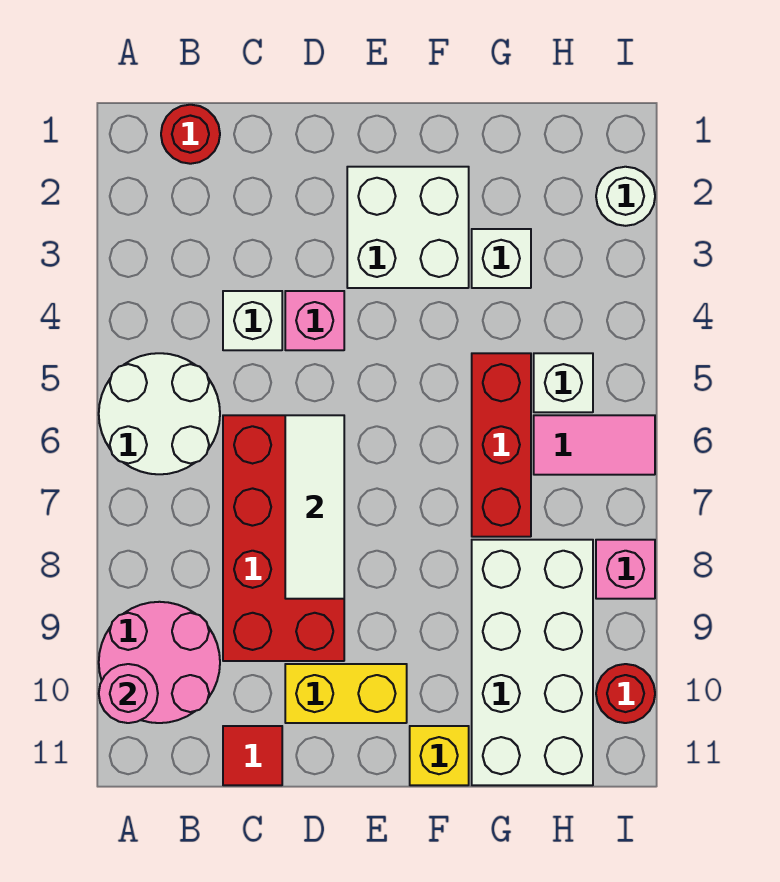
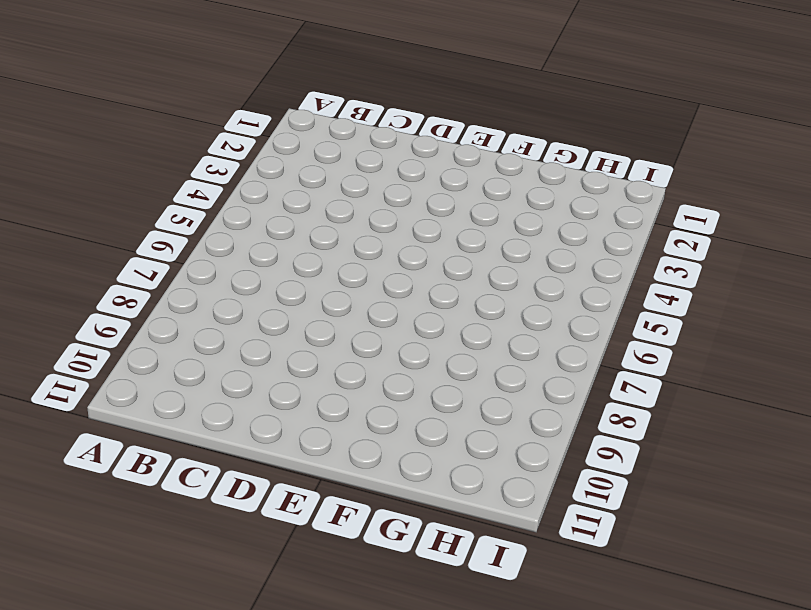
none -> white round brick A5:B6 level 1
none -> pink round brick A9:B10 level 1
none -> red round brick B1 level 1

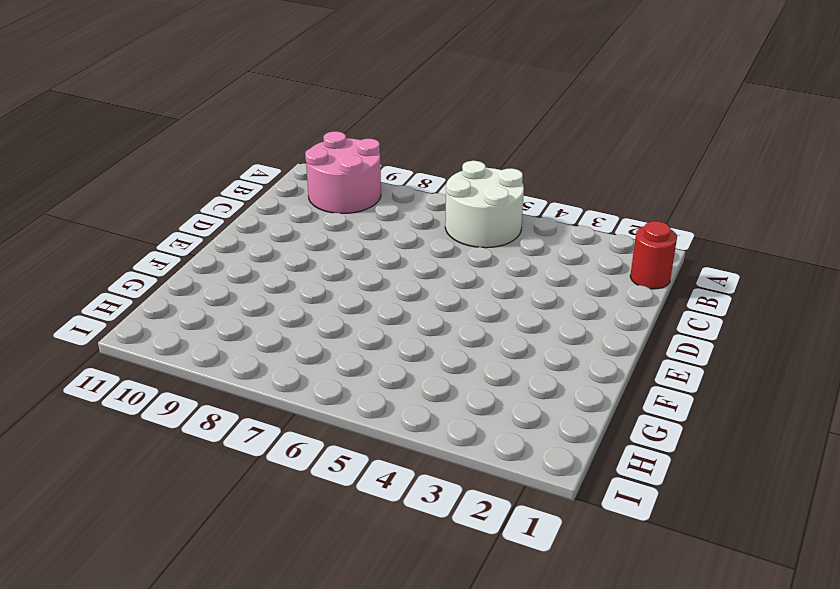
none -> white brick C4 level 1
none -> red brick C6:D9 level 1
none -> red tile C11 level 1

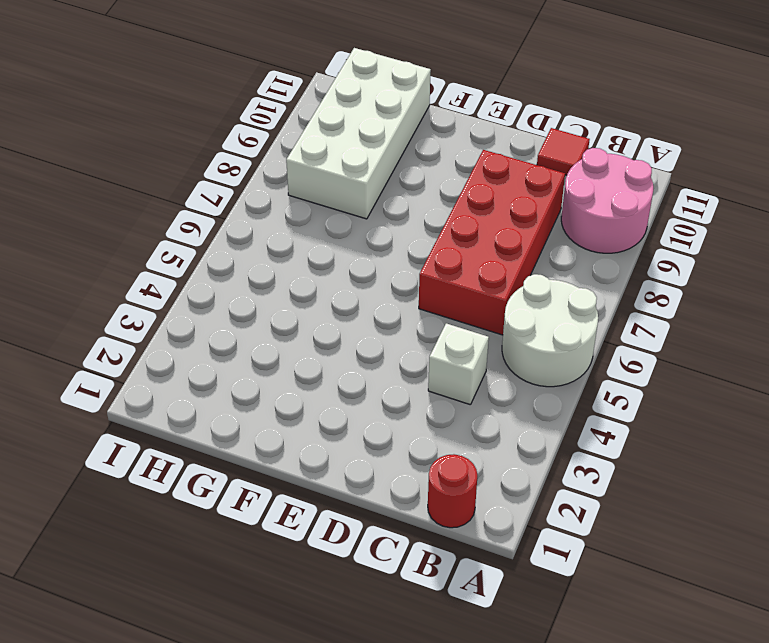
none -> pink brick D4 level 1
none -> yellow brick D10:E10 level 1
none -> white brick E2:F3 level 1

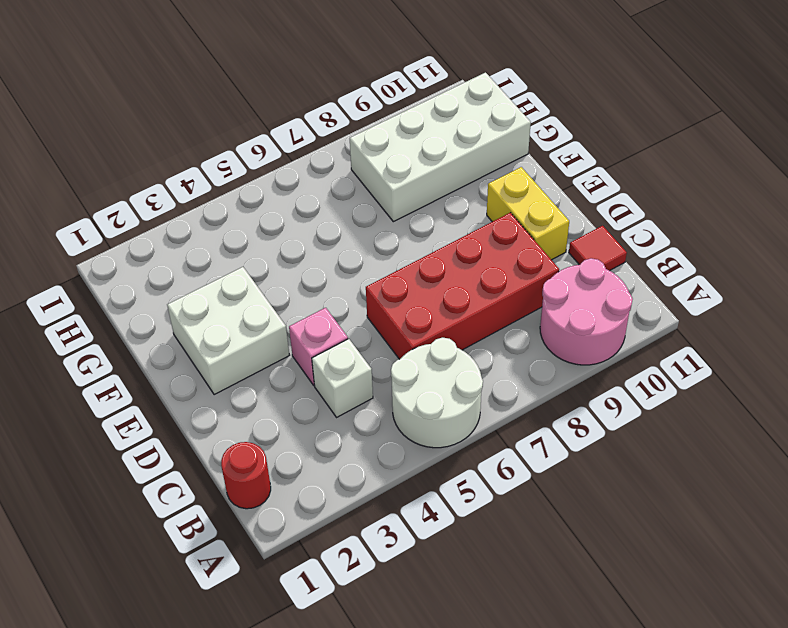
none -> yellow brick F11 level 1
none -> white brick G3 level 1
none -> red brick G5:G7 level 1

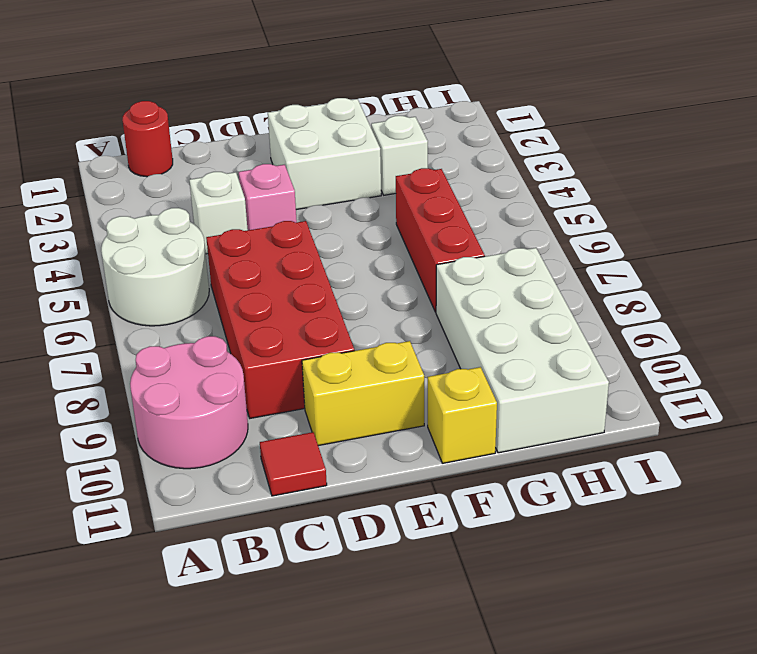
none -> white brick H5 level 1
none -> pink tile H6:I6 level 1
none -> white round brick I2 level 1

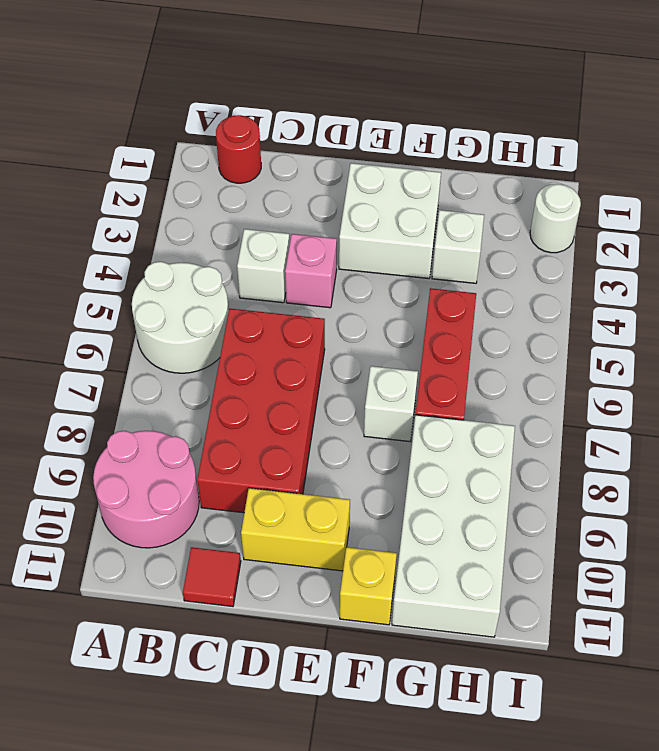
white brick F7 level 1 -> white brick H5 level 1
none -> pink tile H6:I6 level 1
none -> pink brick I8 level 1
none -> red round brick I10 level 1

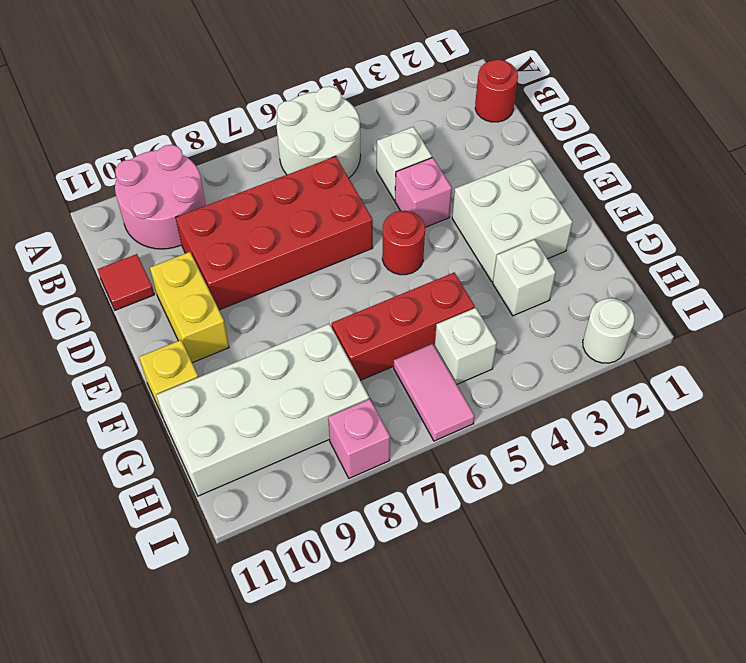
red round brick E5 level 1 -> red round brick I10 level 1
none -> pink round brick A10 level 2
none -> white tile D6:D8 level 2

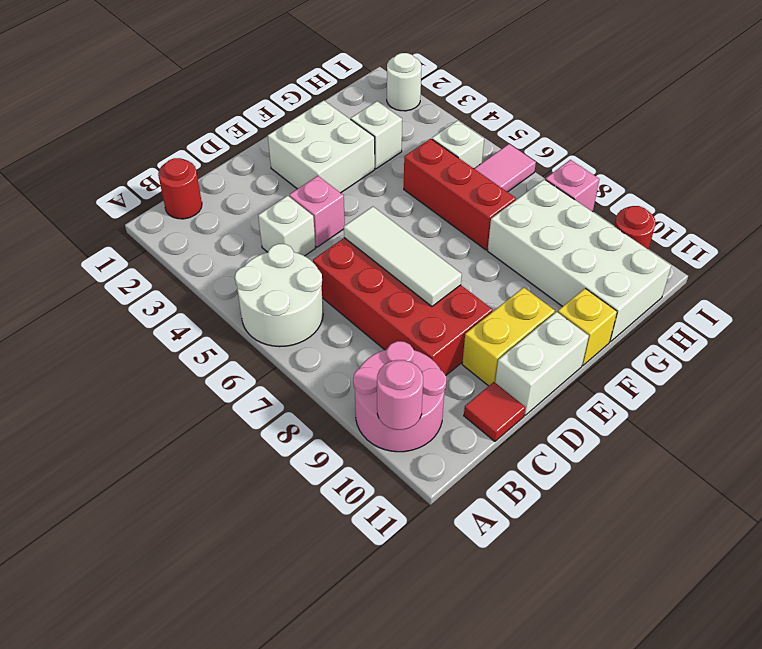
white brick D11:E11 level 1 -> none

